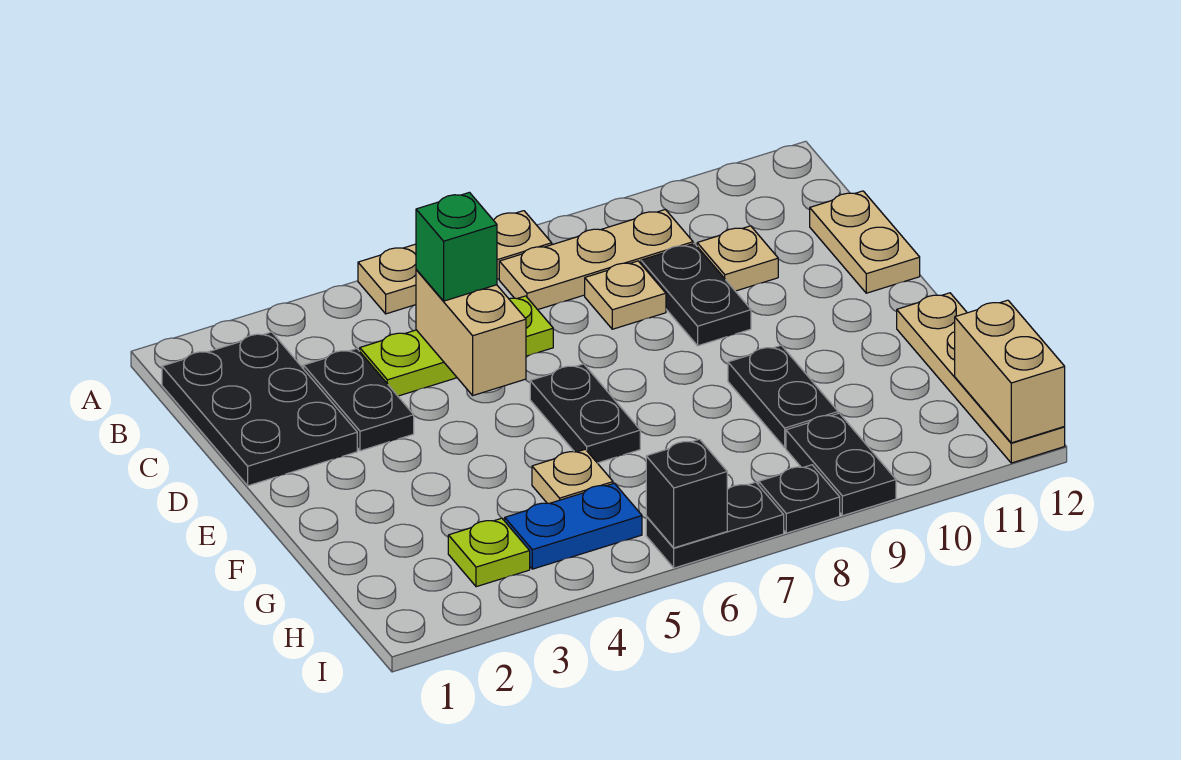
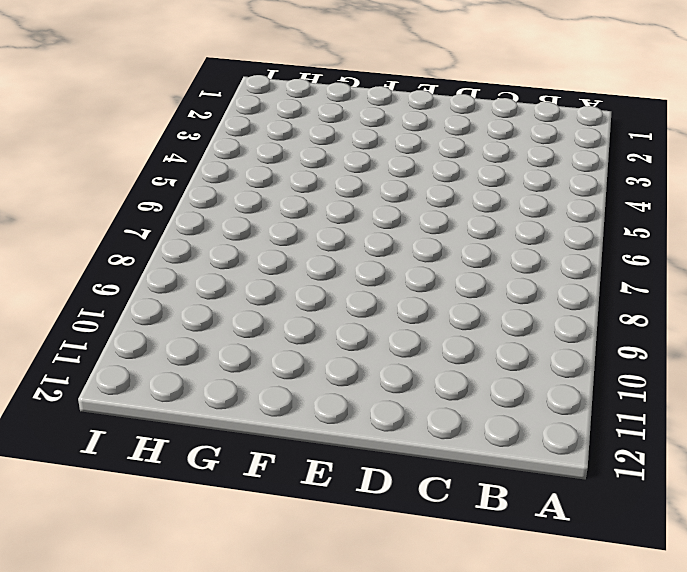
none -> tan plate A5:A7 level 1
none -> black plate B1:D2 level 1
none -> tan plate B7:B9 level 1

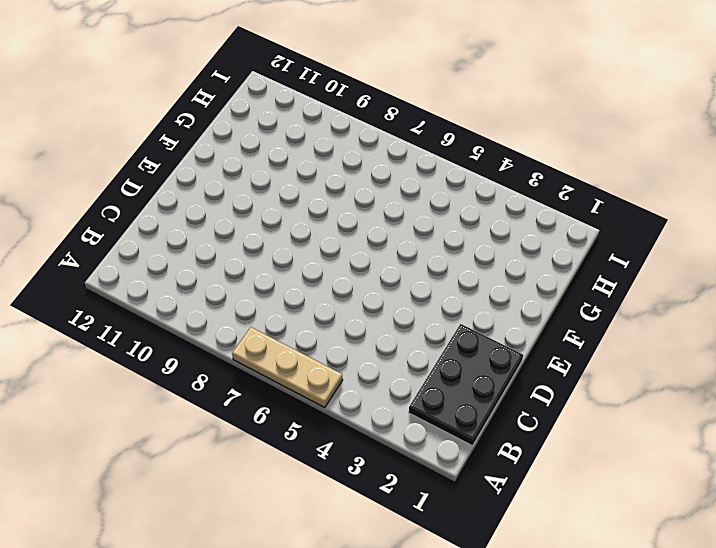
none -> tan plate B7:B9 level 1
none -> black plate C3:D3 level 1
none -> lime plate C4:C6 level 1

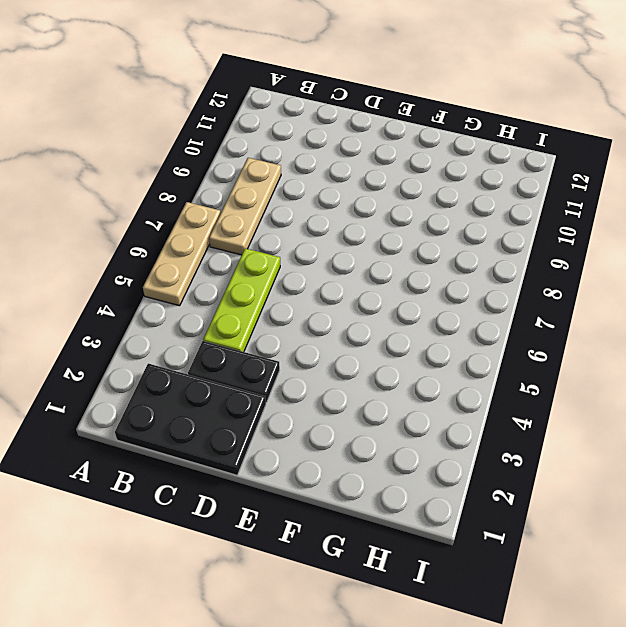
none -> tan plate C8 level 1
none -> black plate C9:D9 level 1
none -> tan plate C10 level 1

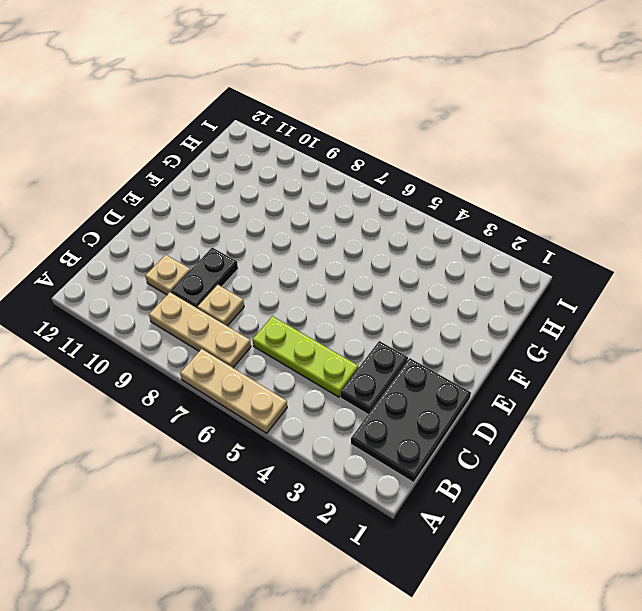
none -> tan plate C12:D12 level 1
none -> black plate E6:F6 level 1
none -> black plate F9:G9 level 1

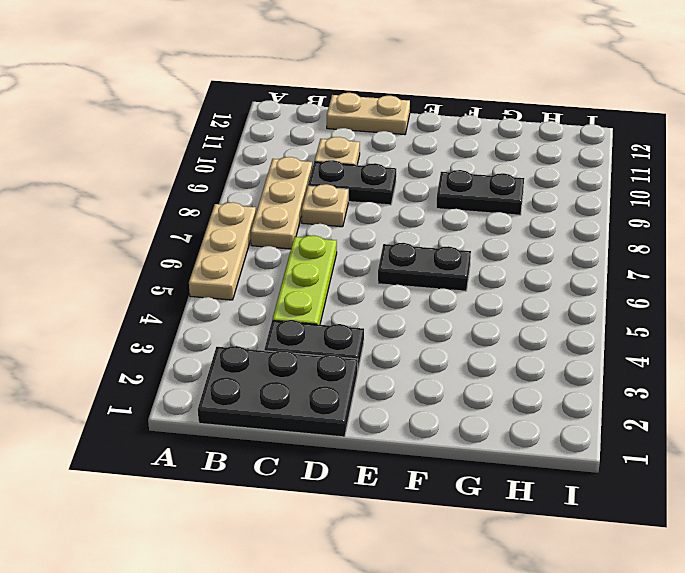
none -> tan plate F12:I12 level 1
none -> tan plate G5 level 1
none -> lime plate H3 level 1

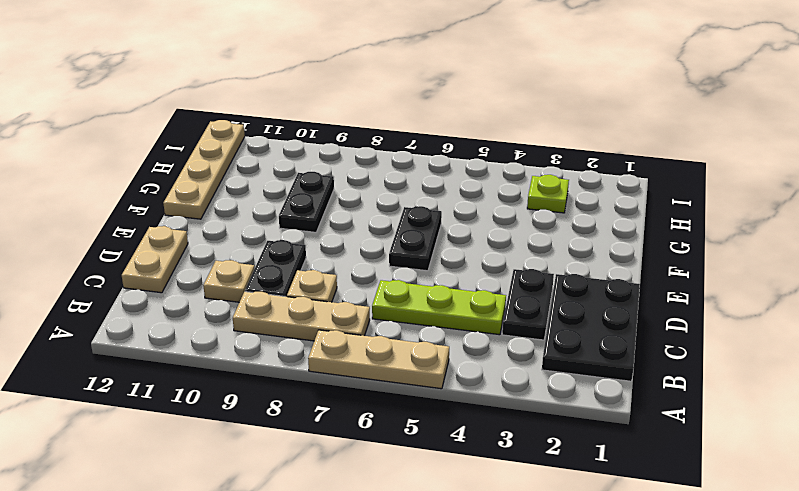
none -> tan plate G5 level 1
none -> blue plate H4:H5 level 1
none -> black plate H9:I9 level 1

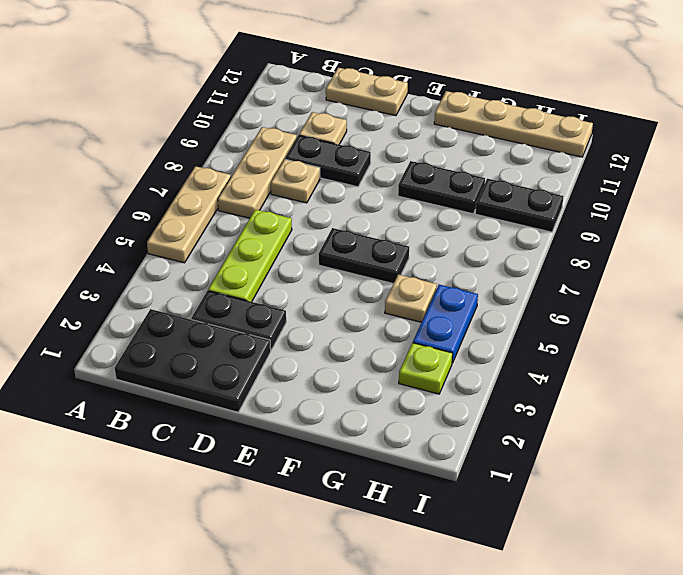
none -> black plate I6:I7 level 1
none -> black plate I8 level 1
none -> tan brick C5:D5 level 2

